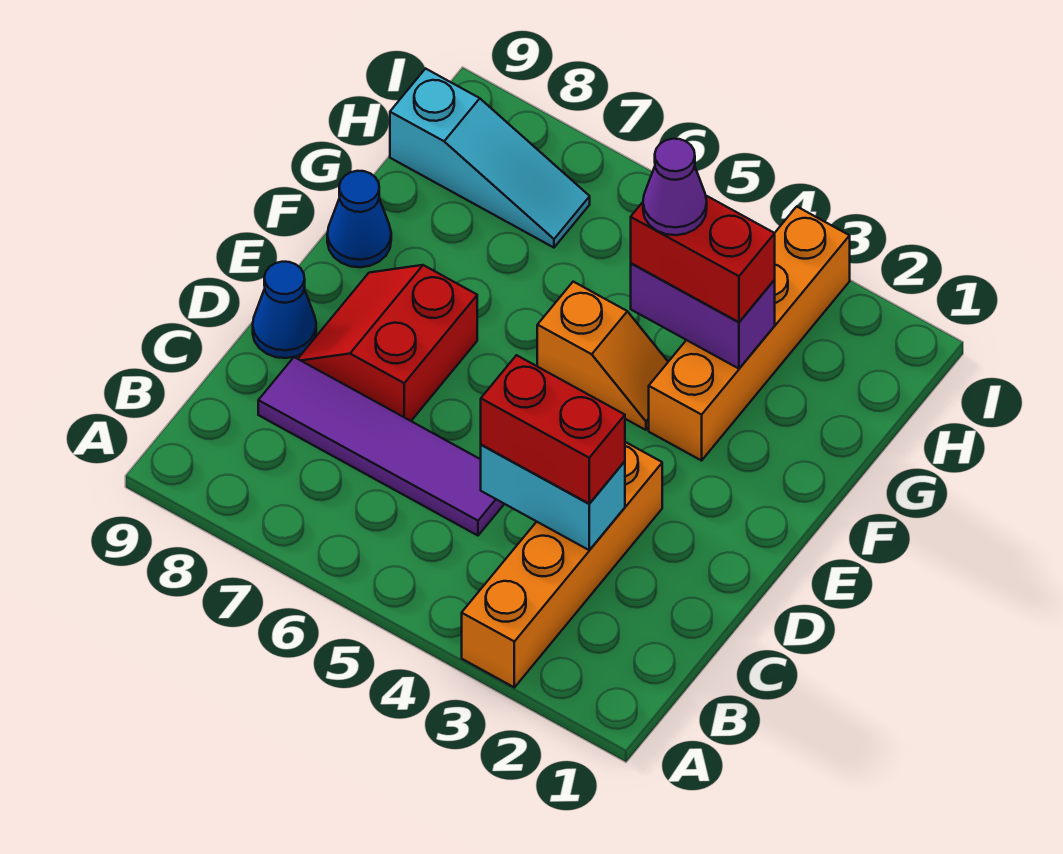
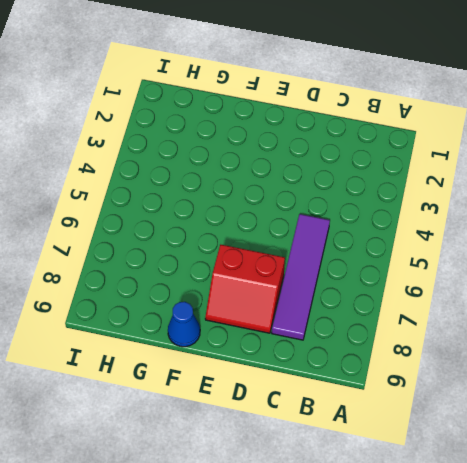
none -> orange brick A3:D3 level 1
none -> blue cone D9 level 1
none -> orange brick F3:I3 level 1

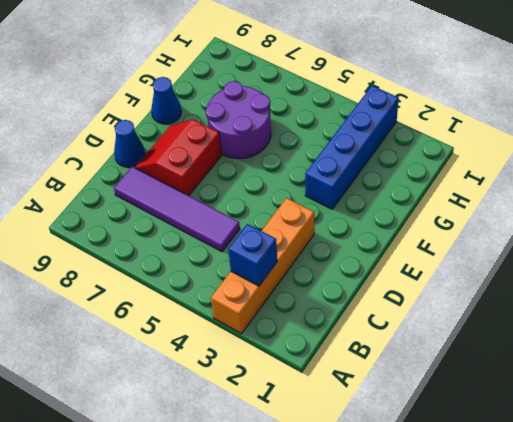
blue brick B3 level 2 -> none
blue brick F3:I3 level 1 -> orange brick F3:I3 level 1
purple round brick F6:G7 level 1 -> none
none -> orange slope F4:F5 level 1 top 5
none -> cyan slope H7:H9 level 1 top 9
none -> cyan brick C3:C4 level 2

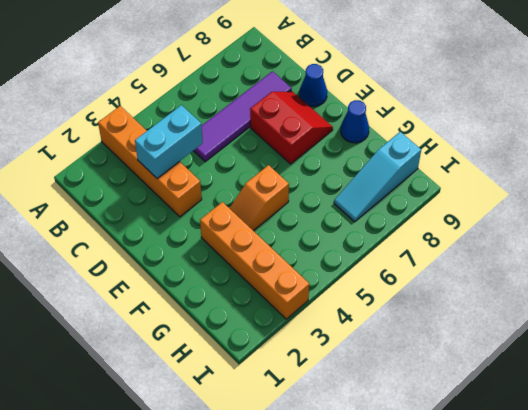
none -> purple brick G3:G4 level 2
none -> red brick C3:C4 level 3
none -> red brick G3:G4 level 3

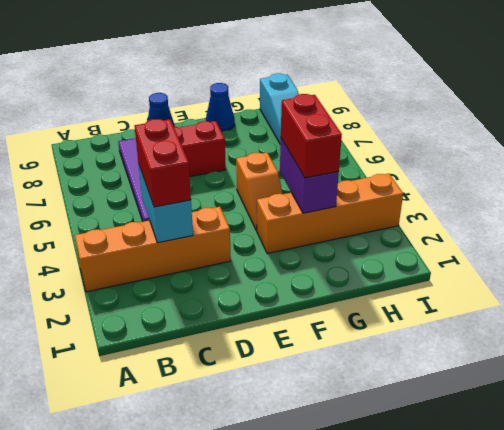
none -> purple cone G4 level 4

